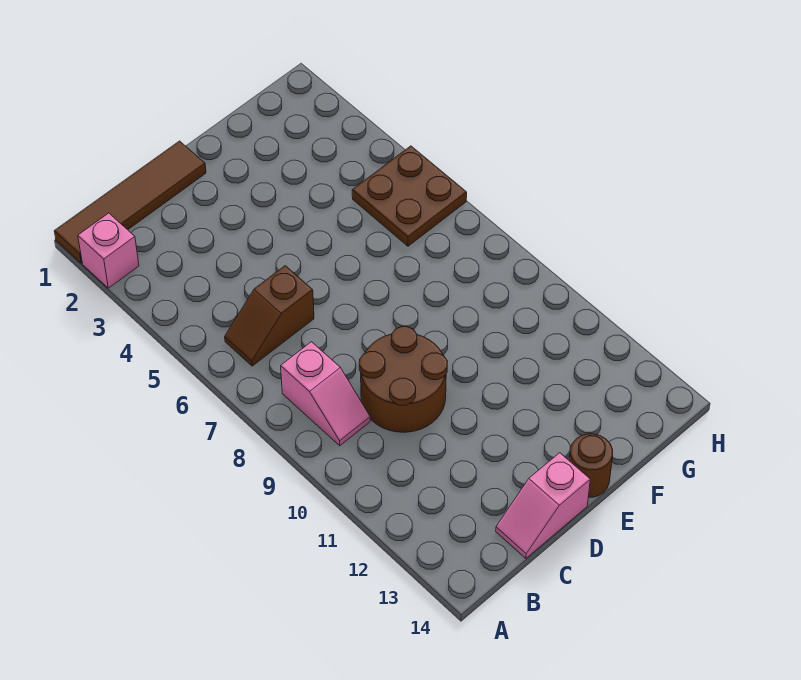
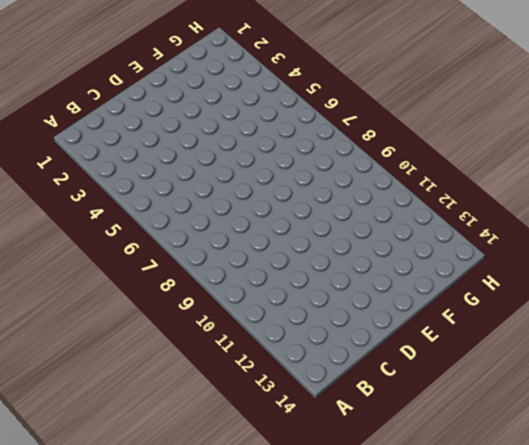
none -> brown tile A1:D1 level 1
none -> pink brick A2 level 1

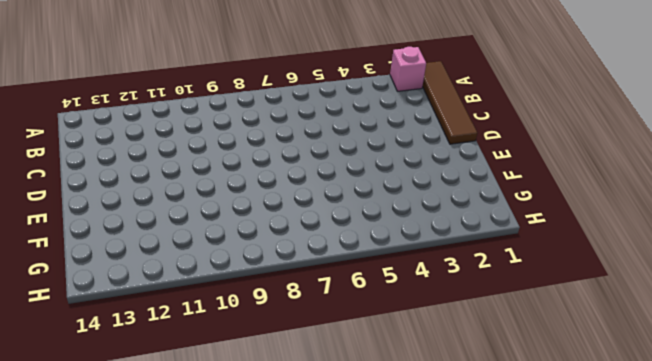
none -> brown slope B6:C6 level 1 top C
none -> pink slope B8:B9 level 1 top 8

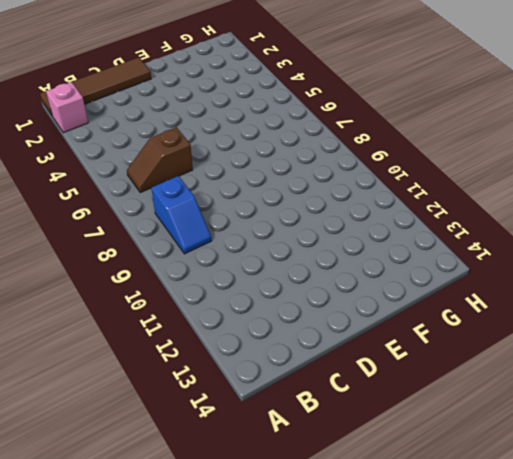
blue slope B8:B9 level 1 top 8 -> pink slope B8:B9 level 1 top 8
none -> brown round brick C9:D10 level 1
none -> pink slope C14:D14 level 1 top D

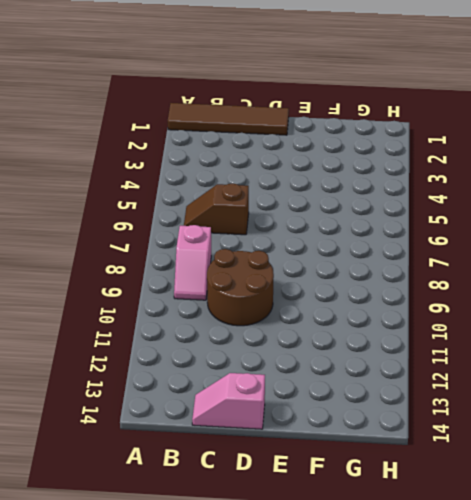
none -> pink brick A2 level 1
none -> brown round brick E14 level 1

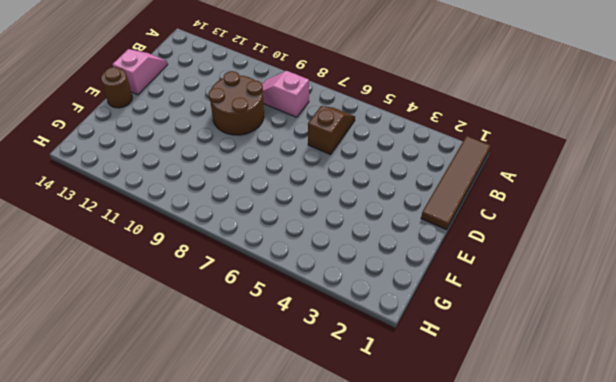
none -> pink brick A2 level 1
none -> brown plate G5:H6 level 1

